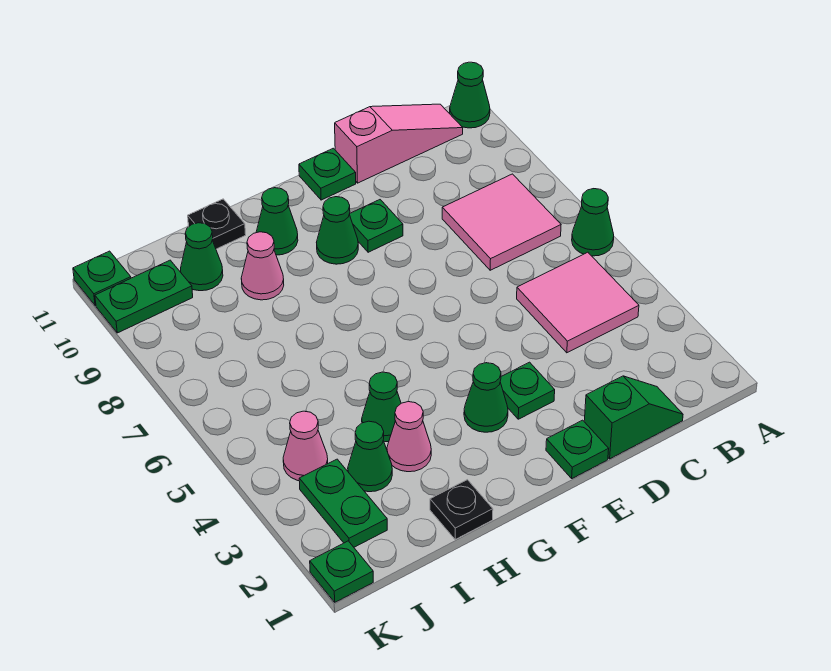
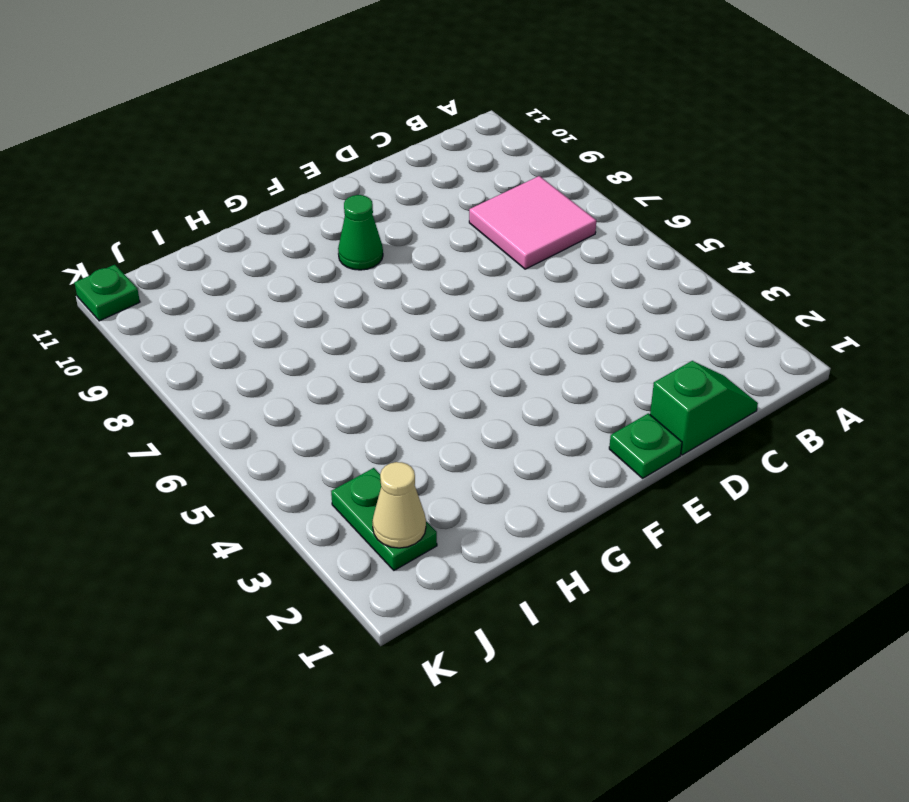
tan cone J2 level 2 -> none
none -> green cone A6 level 1
none -> green cone A11 level 1
none -> pink tile B4:C5 level 1

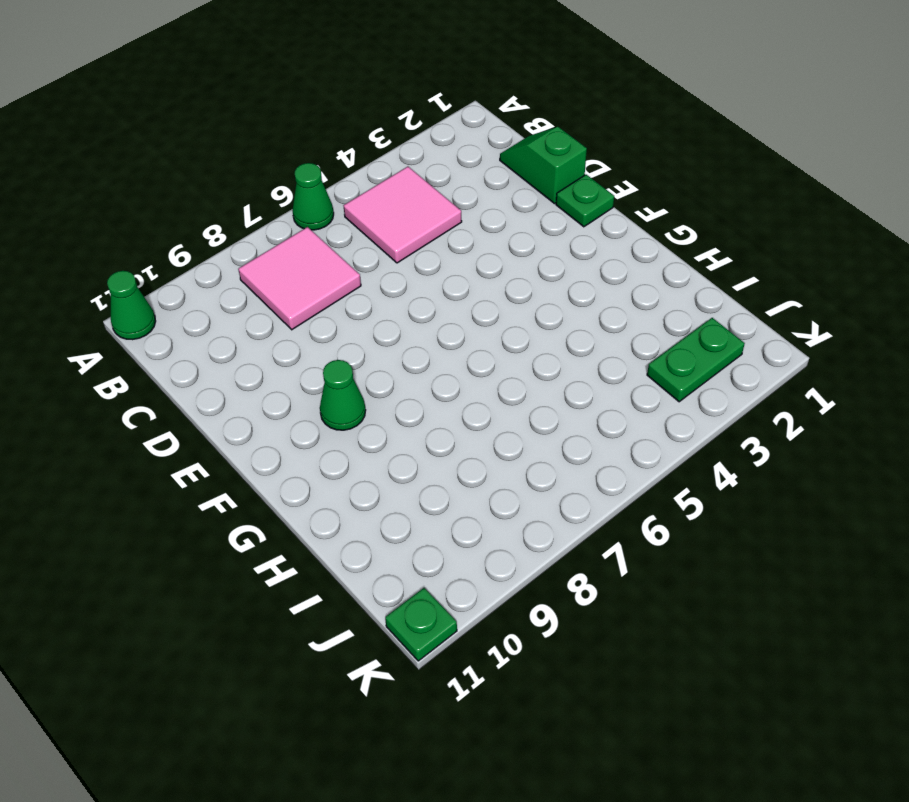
none -> pink slope B11:D11 level 1 top D
none -> green plate E3 level 1
none -> green plate E9 level 1

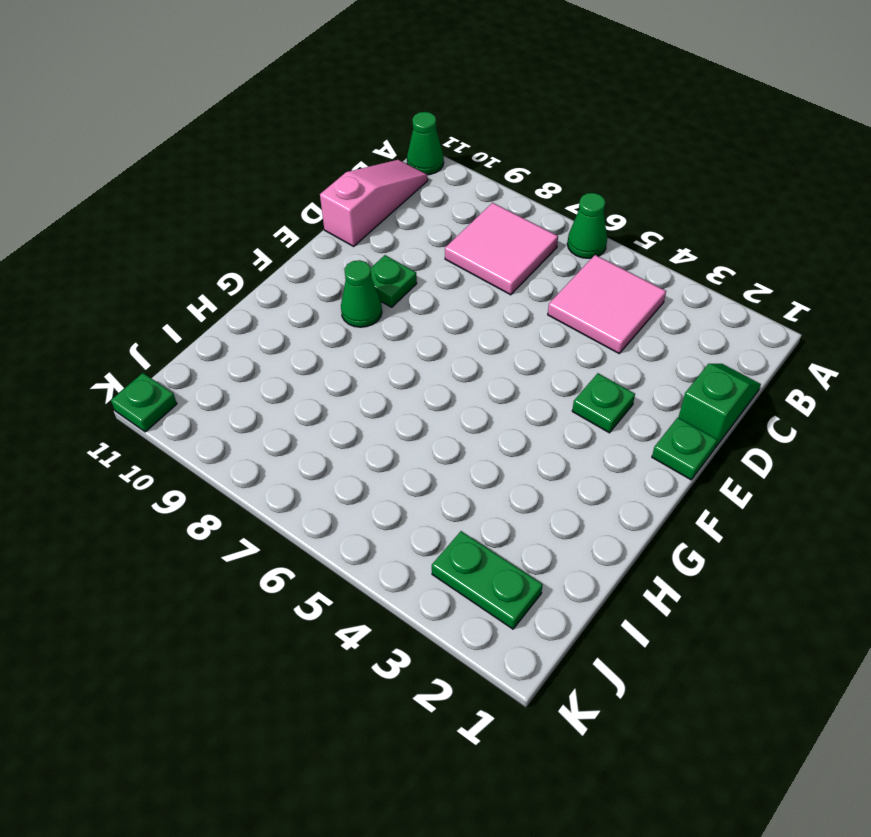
none -> green plate E11 level 1
none -> green cone F3 level 1
none -> green cone G10 level 1

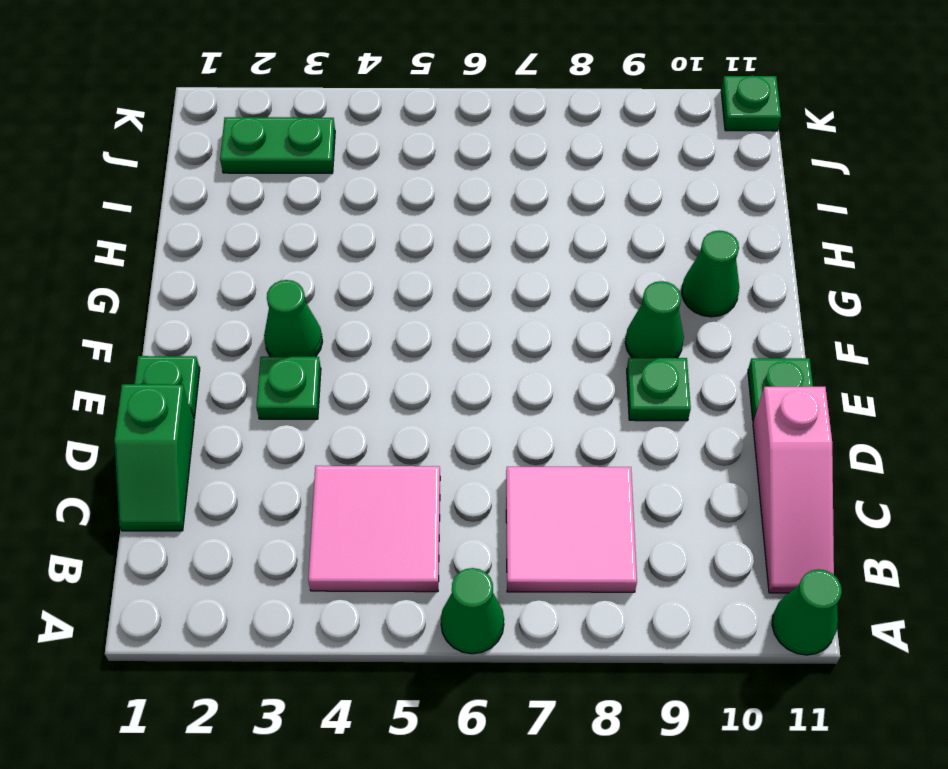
none -> black plate H1 level 1
none -> pink cone H3 level 1
none -> green cone H4 level 1

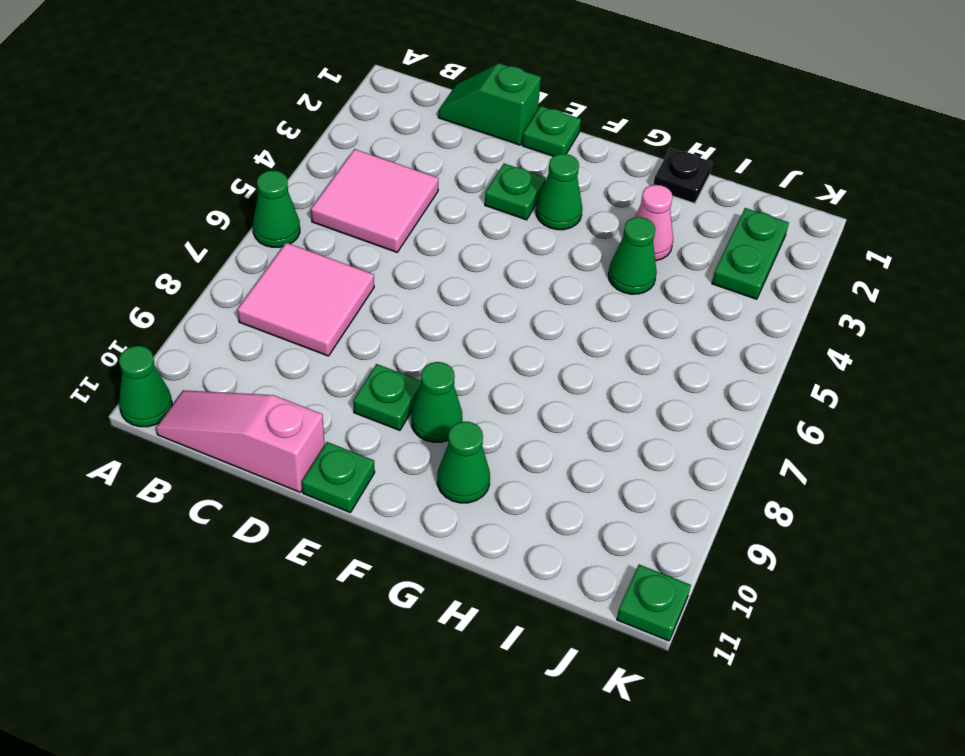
none -> pink cone H9 level 1
none -> black plate H11 level 1
none -> green cone I3 level 1

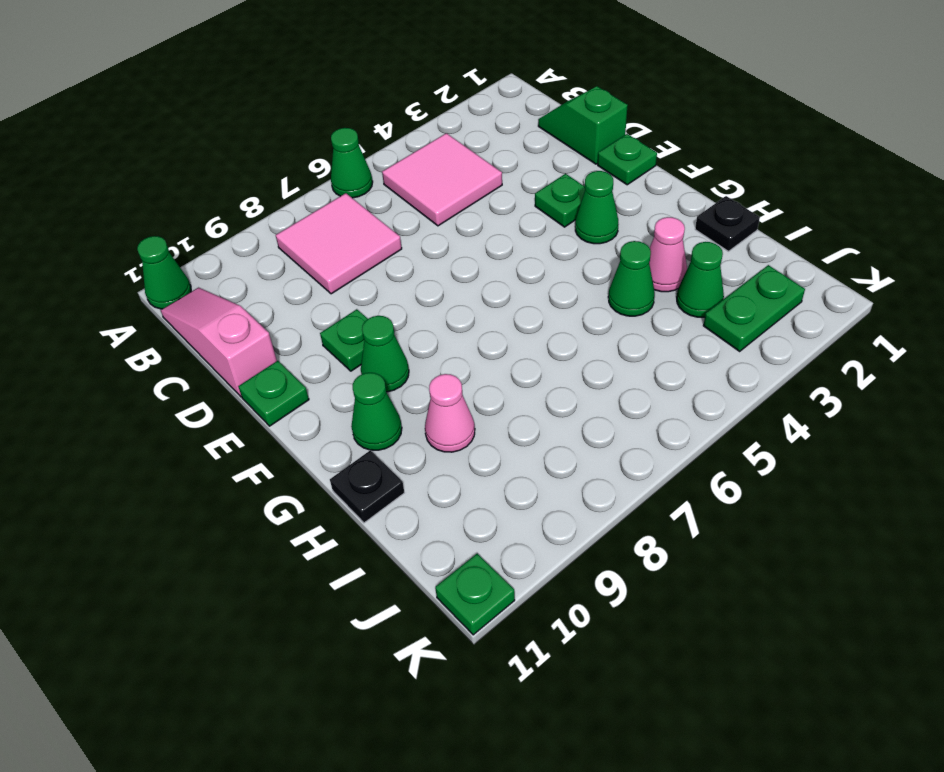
none -> green cone I10 level 1
none -> pink cone J4 level 1
none -> green plate J10:K10 level 1

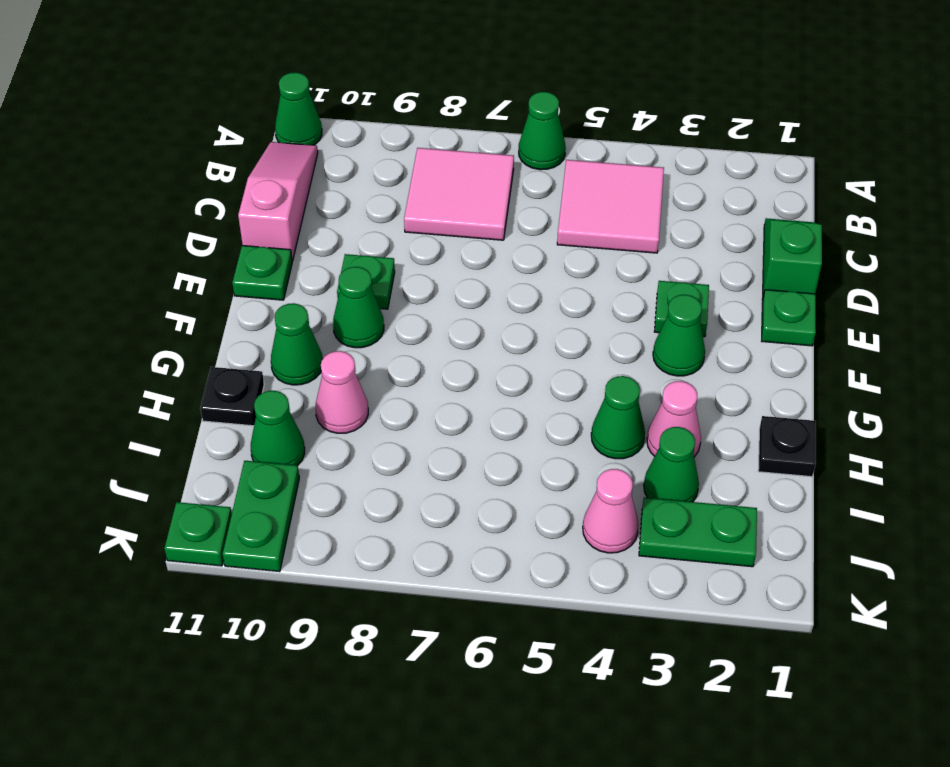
none -> green plate K1 level 1

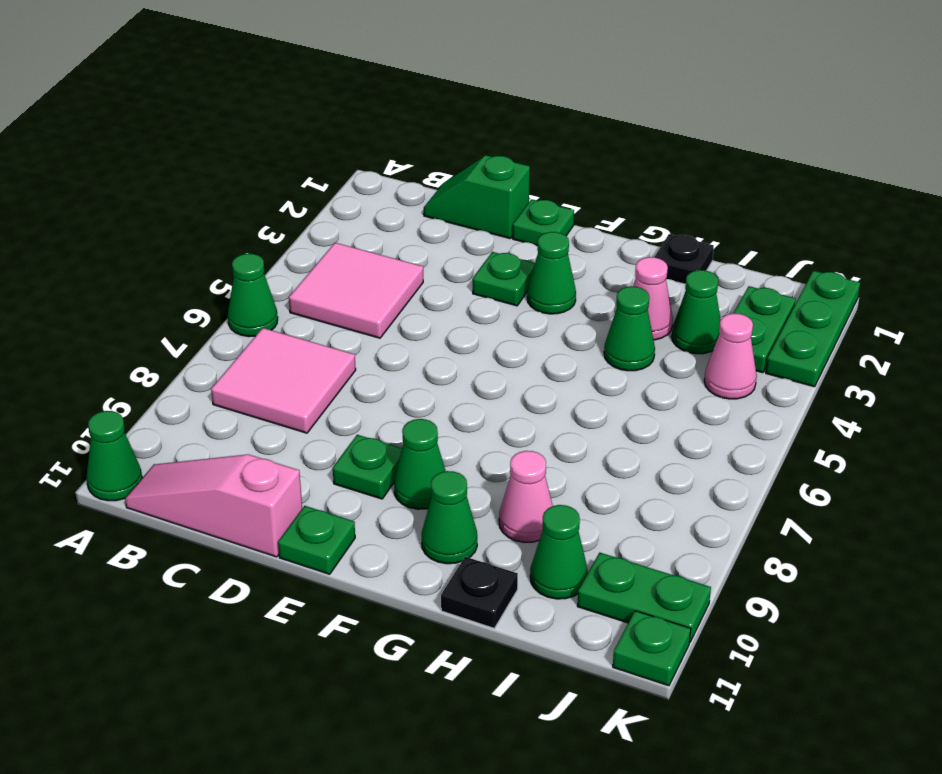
green plate K1:K3 level 1 -> green plate K1 level 1

